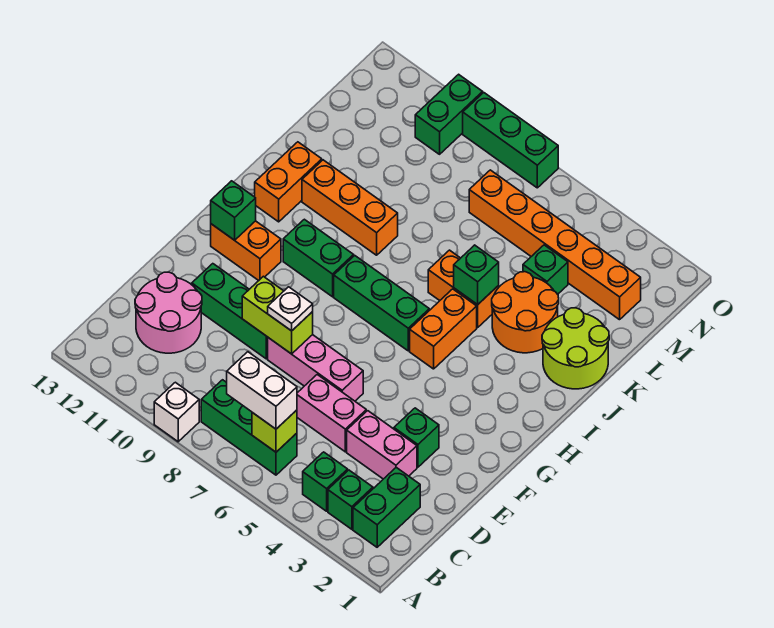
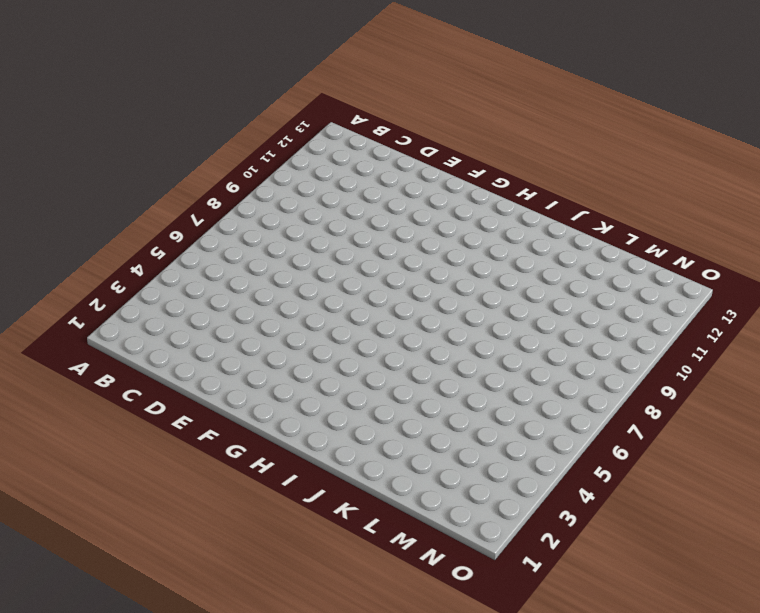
none -> white brick A9 level 1
none -> green brick B2:C2 level 1
none -> green brick B3 level 1
none -> green brick B4 level 1

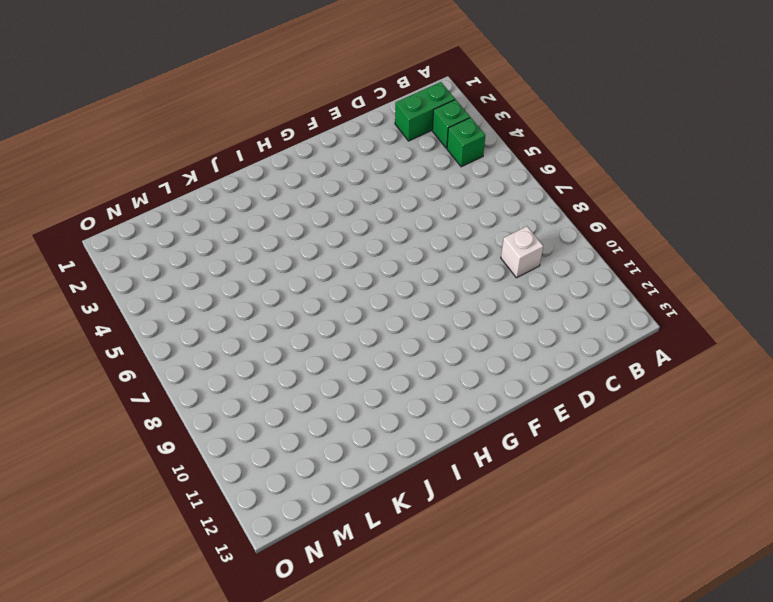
white brick C9 level 1 -> white brick A9 level 1
none -> green brick B6:B8 level 1
none -> pink round brick C11:D12 level 1
none -> pink brick D3:D4 level 1
none -> pink brick D5:D6 level 1

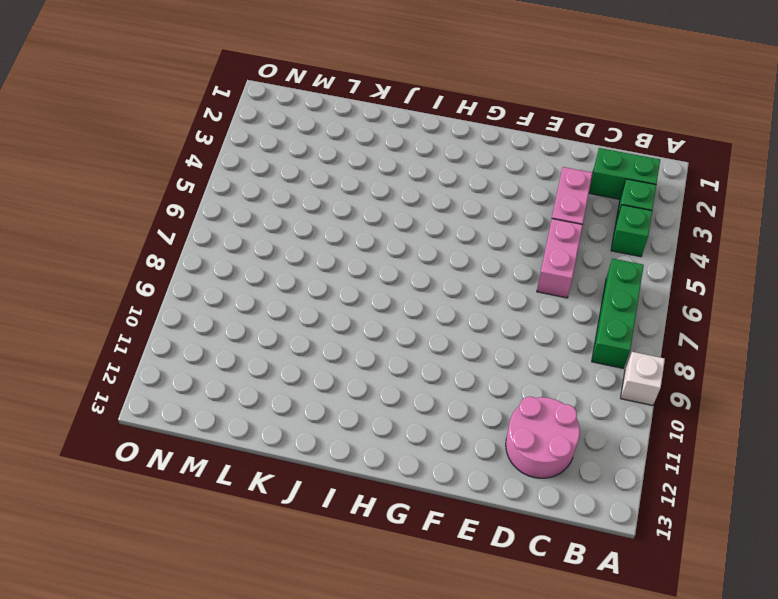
none -> green brick E3 level 1
none -> pink brick E6:E8 level 1
none -> green brick E9:E11 level 1
none -> orange brick G11:G12 level 1

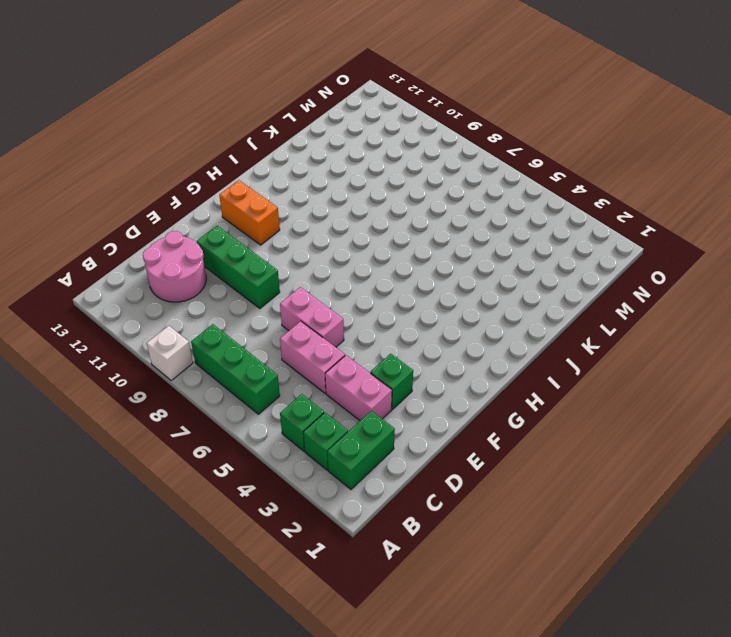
pink brick E6:E7 level 1 -> pink brick E6:E8 level 1
none -> orange brick H5:I5 level 1
none -> green brick H6:H8 level 1
none -> green brick H9:H10 level 1
none -> orange brick I12:J12 level 1

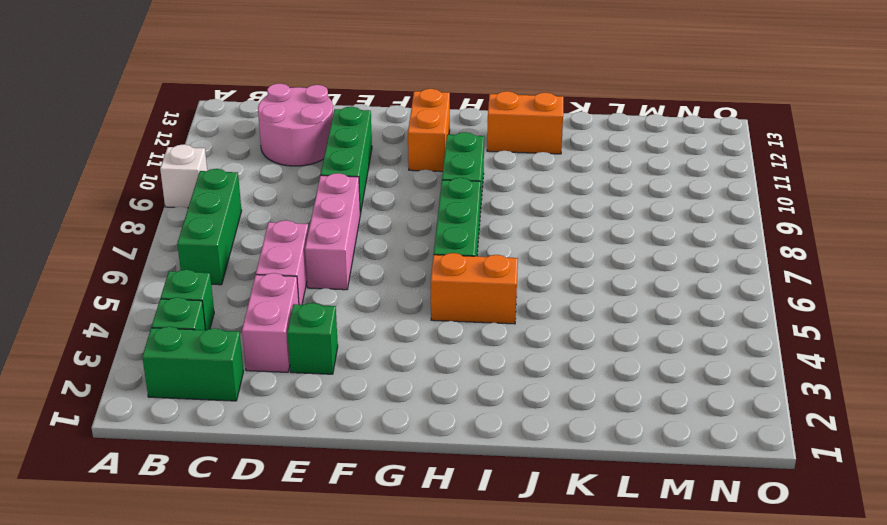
none -> lime round brick J1:K2 level 1
none -> orange round brick J3:K4 level 1
none -> orange brick J5:J6 level 1
none -> orange brick J9:J11 level 1

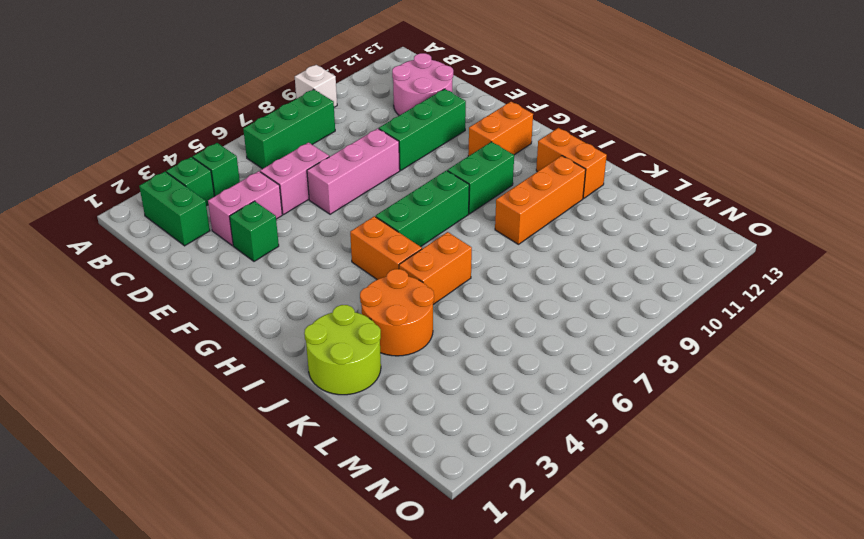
none -> green brick L4 level 1
none -> orange brick M2:M7 level 1
none -> green brick N10:O10 level 1
none -> green brick O7:O9 level 1

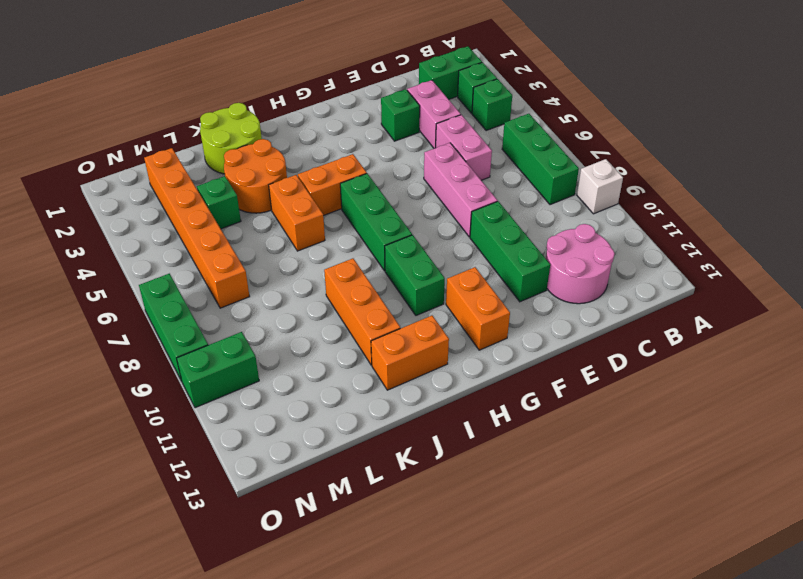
none -> lime brick B6 level 2
none -> lime brick E8:E9 level 2
none -> green brick G12 level 2
none -> green brick J5 level 2

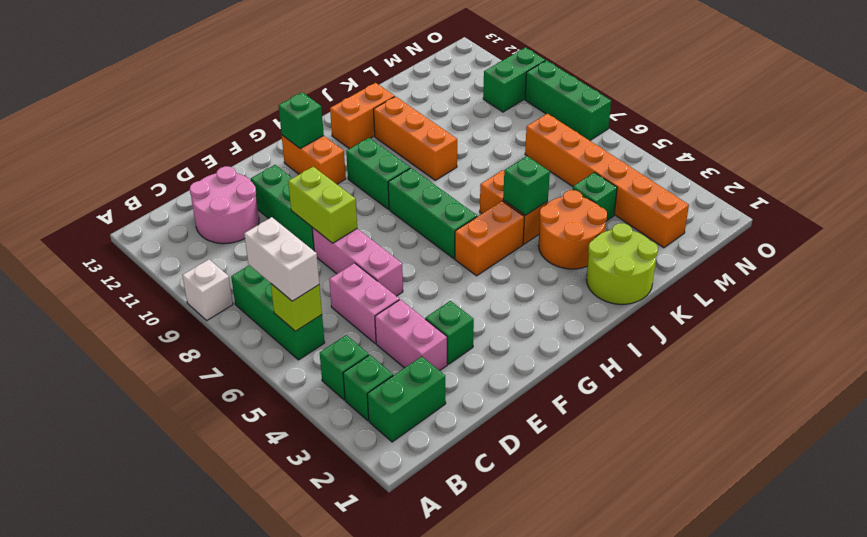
none -> white plate E8 level 3

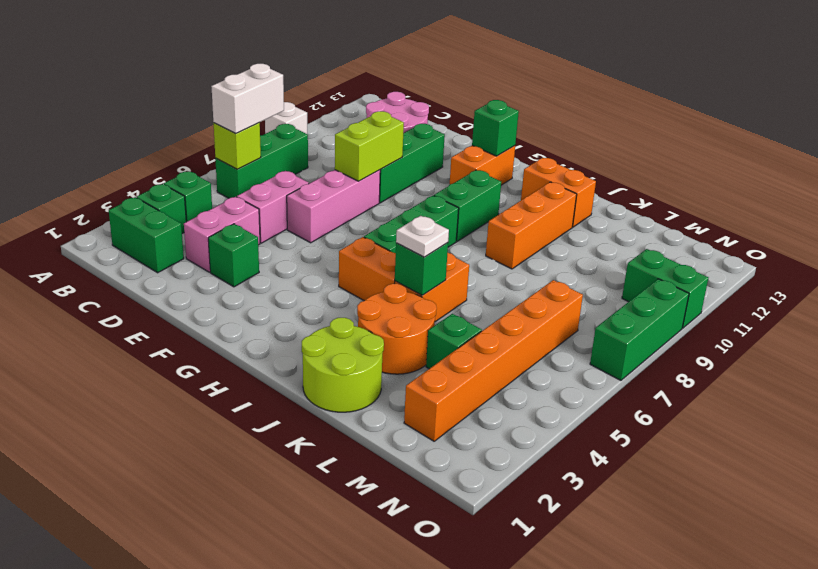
white plate J5 level 3 -> white plate E8 level 3

